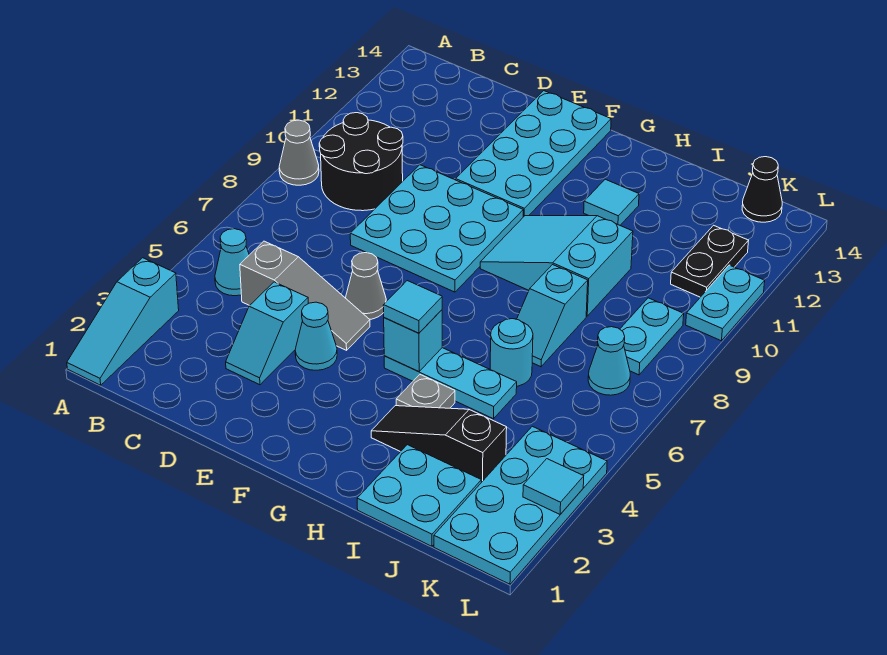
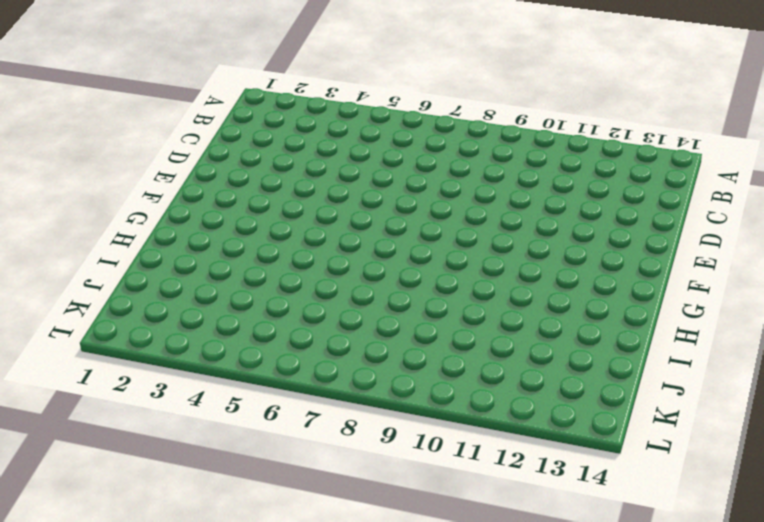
none -> cyan slope A1:A3 level 1 top 3
none -> grey cone A9 level 1
none -> cyan cone B5 level 1

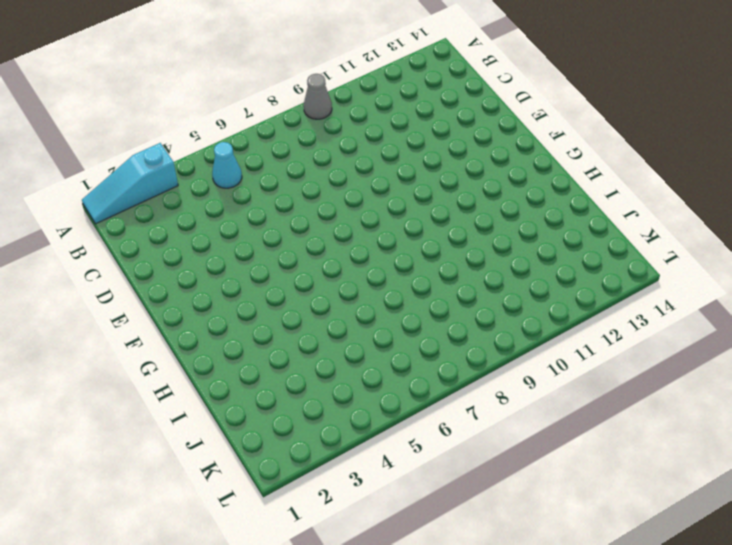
none -> black round brick B9:C10 level 1
none -> grey slope C5:E5 level 1 top C
none -> cyan slope D3:D4 level 1 top 4

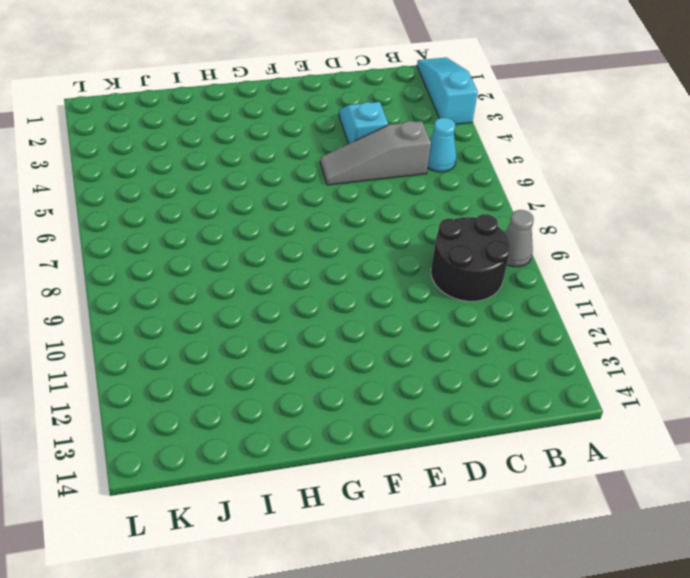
none -> cyan plate D8:F10 level 1
none -> cyan cone E4 level 1
none -> grey cone E6 level 1

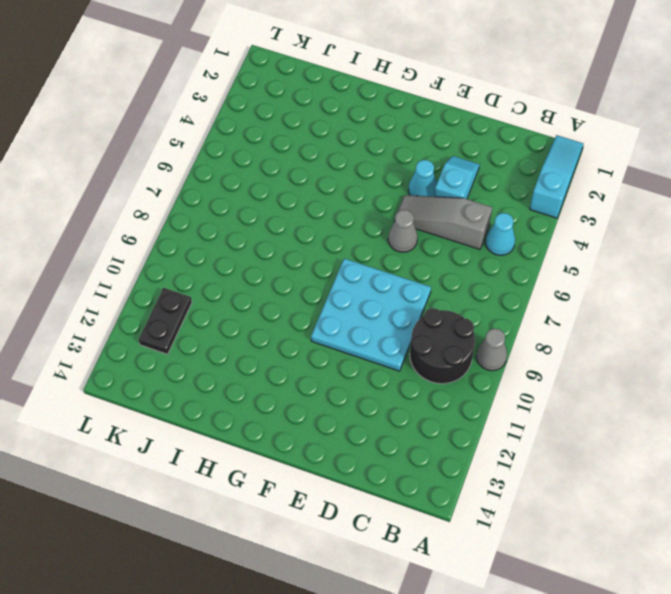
none -> cyan plate E11:F14 level 1
none -> cyan plate G5:I5 level 1
none -> cyan slope G9:I10 level 1 top I

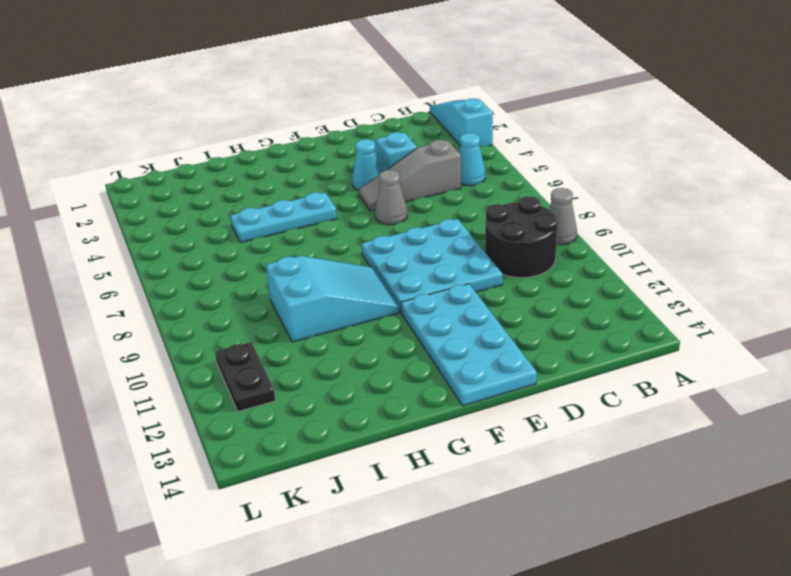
none -> black slope H3:J3 level 1 top J
none -> grey plate H4 level 1
none -> cyan tile H12 level 1

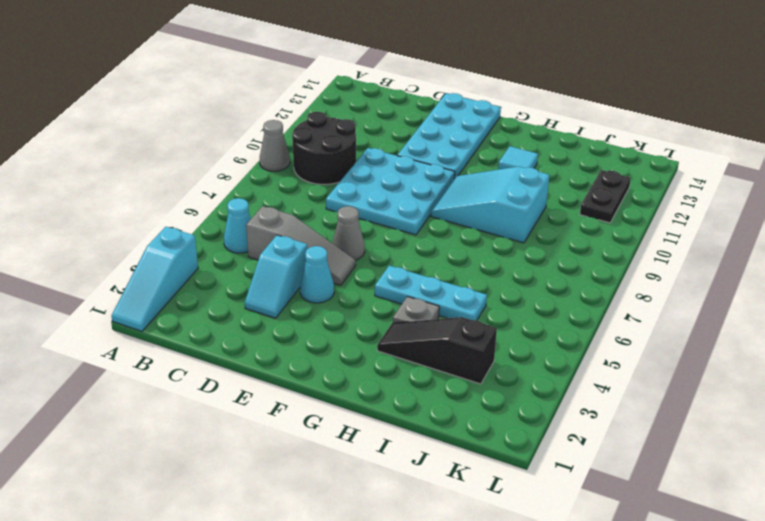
none -> cyan plate I1:J2 level 1
none -> cyan round brick I6 level 1
none -> cyan slope I7:I8 level 1 top 8

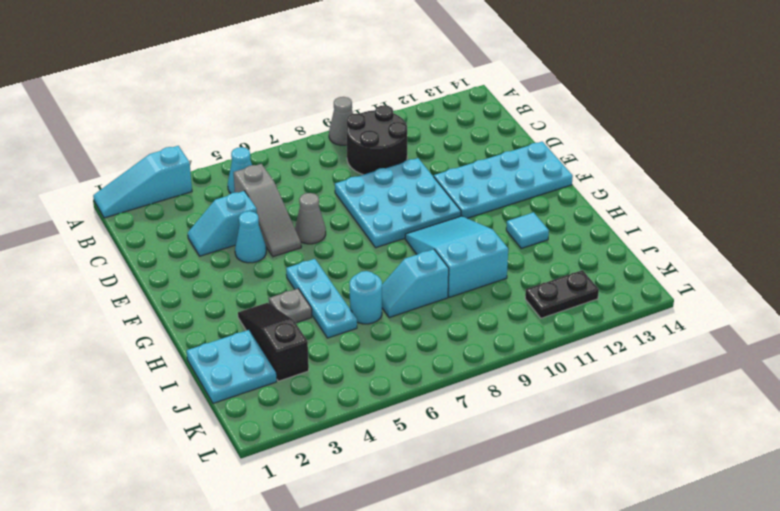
none -> cyan plate K1:L4 level 1
none -> cyan cone K7 level 1
none -> cyan plate K8:K9 level 1

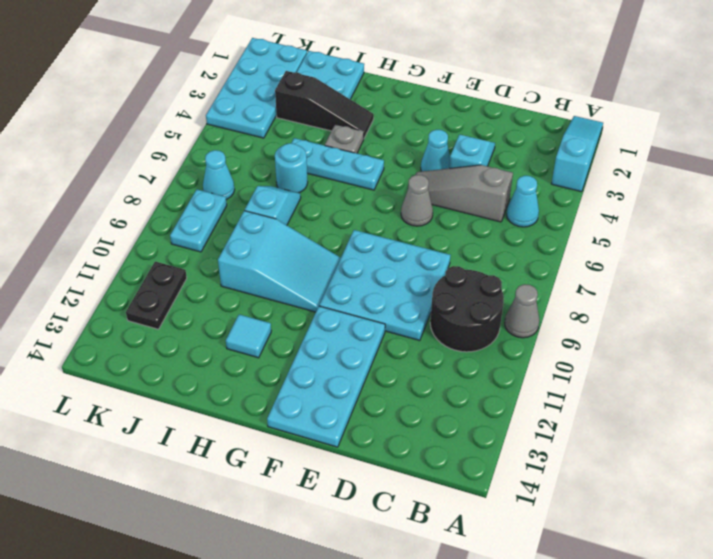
none -> black cone K14 level 1
none -> cyan plate L10:L11 level 1
none -> cyan brick G5 level 2

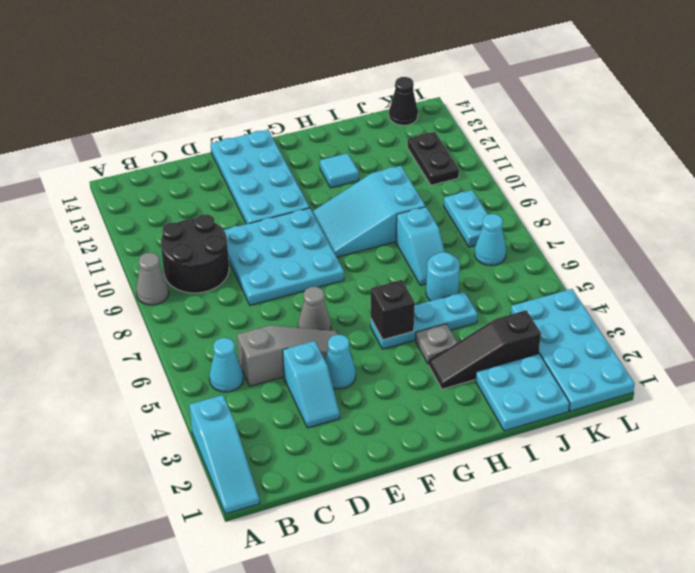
black brick G5 level 2 -> cyan brick G5 level 2
none -> cyan plate L10:L11 level 1
none -> cyan tile L3 level 2
none -> cyan tile G5 level 3

